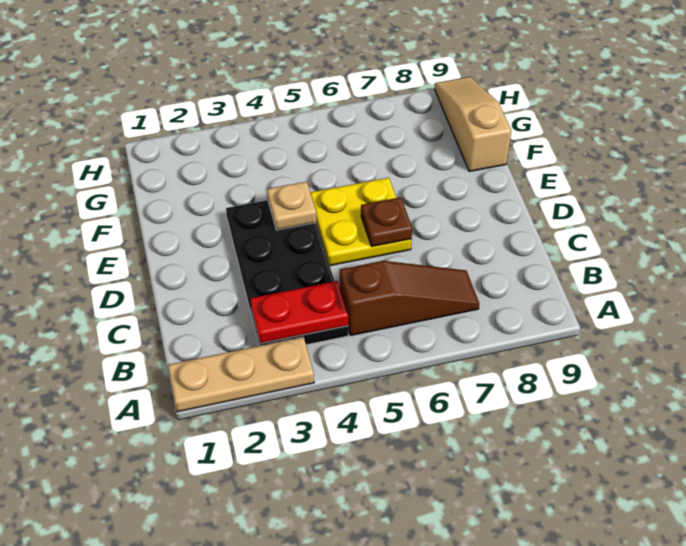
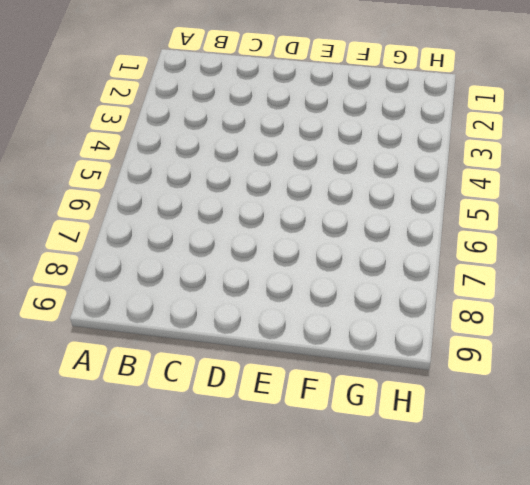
none -> tan plate A1:A3 level 1
none -> black plate B3:E4 level 1

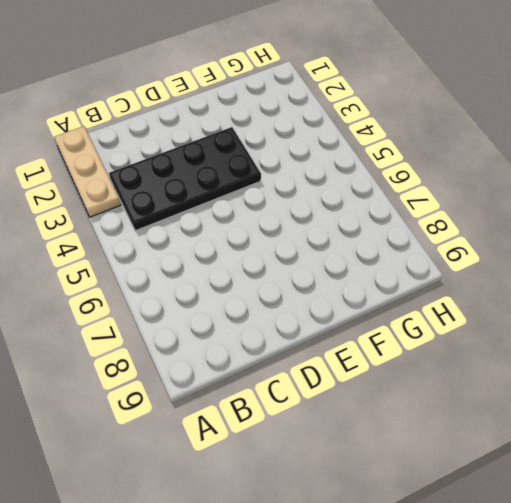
none -> brown slope B5:B7 level 1 top 5
none -> yellow plate D5:E6 level 1

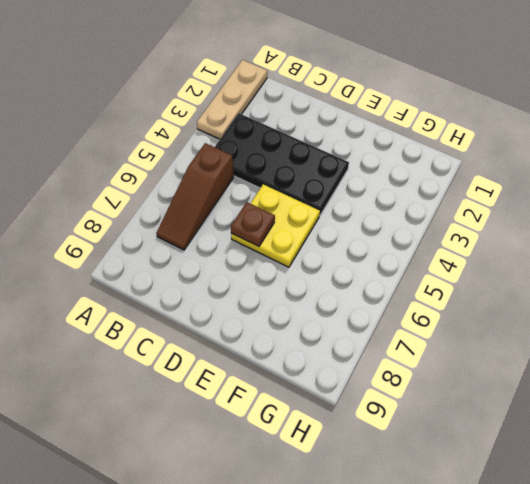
none -> tan slope F9:H9 level 1 top F
none -> red plate B3:B4 level 2

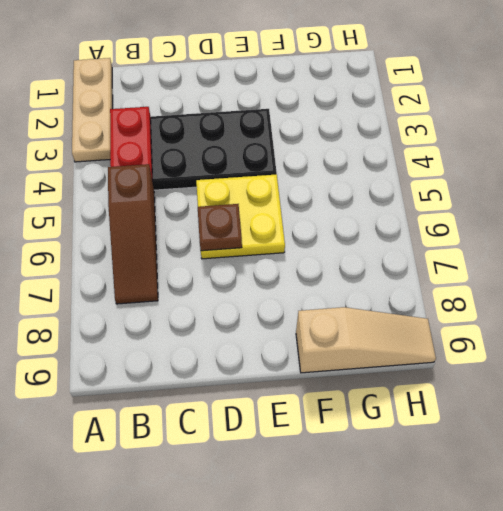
none -> tan plate E4 level 2

